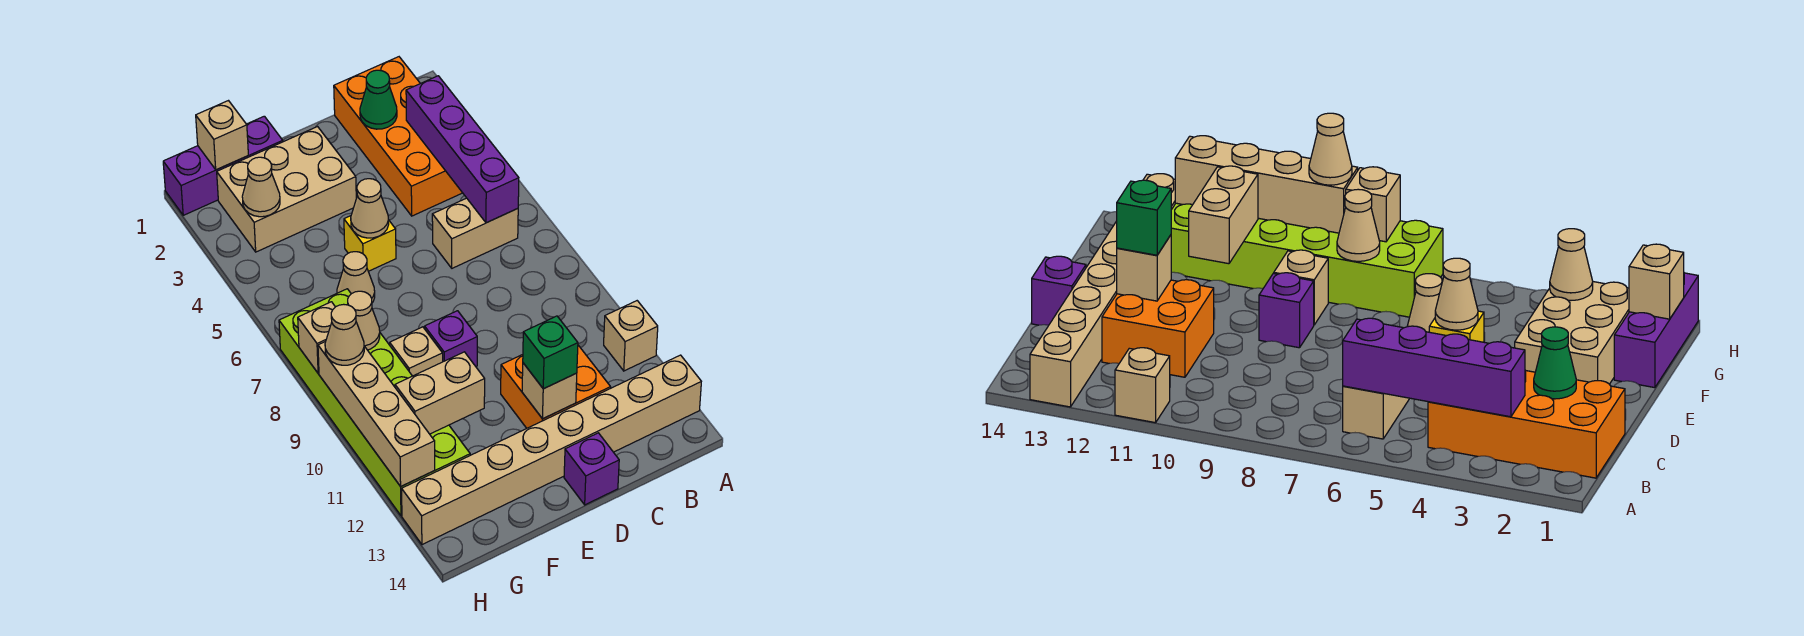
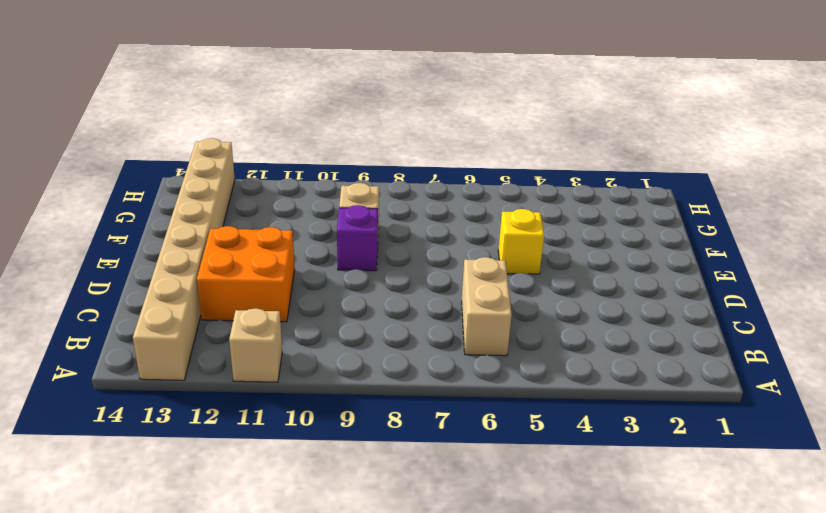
none -> orange brick B1:C4 level 1
none -> purple brick D14 level 1
none -> tan brick E2:G3 level 1

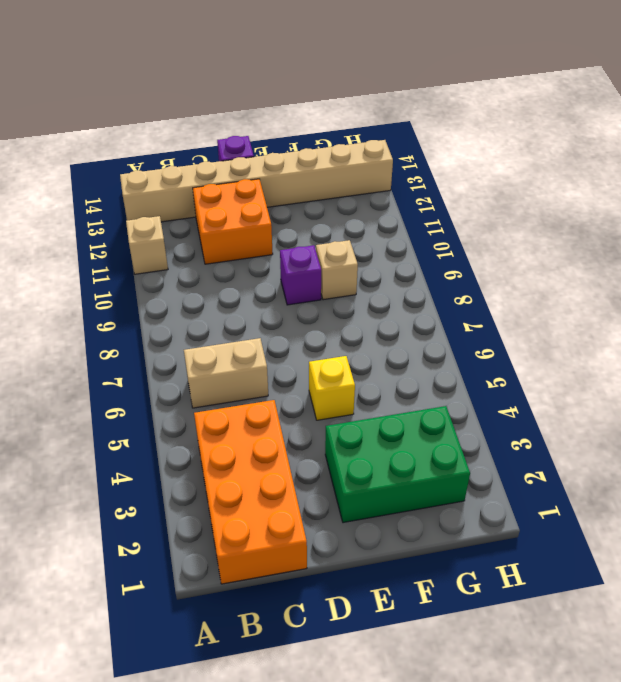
green brick E2:G3 level 1 -> tan brick E2:G3 level 1
none -> purple brick F1:H1 level 1
none -> tan cone F6 level 1
none -> lime brick G7:H12 level 1

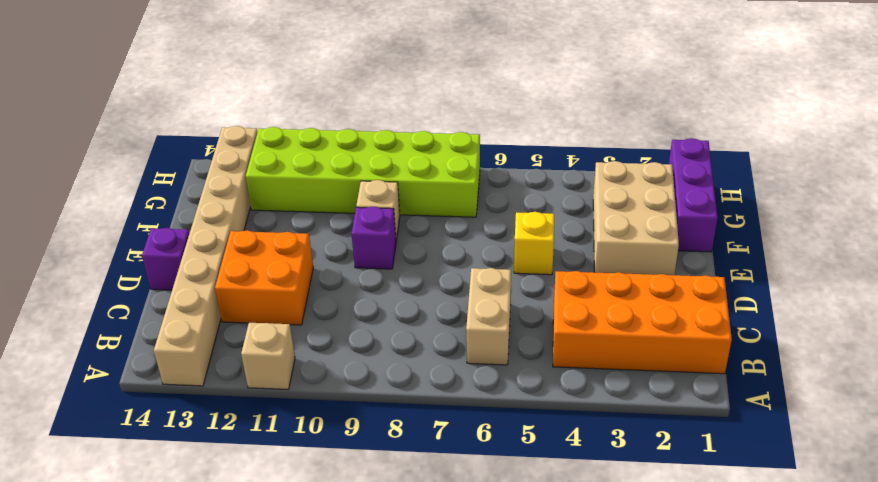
none -> tan cone F6 level 1
none -> purple brick B3:B6 level 2
none -> green cone C2 level 2

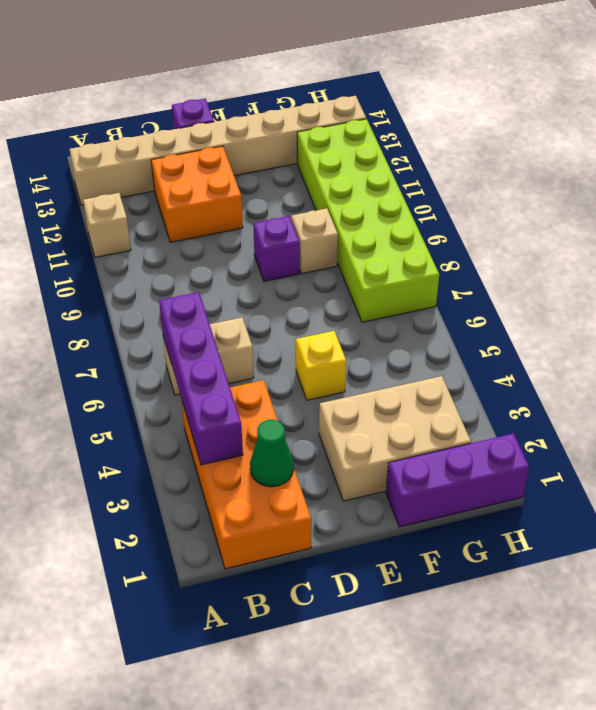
none -> tan cone F6 level 1
none -> tan brick D12 level 2
none -> tan cone E5 level 2

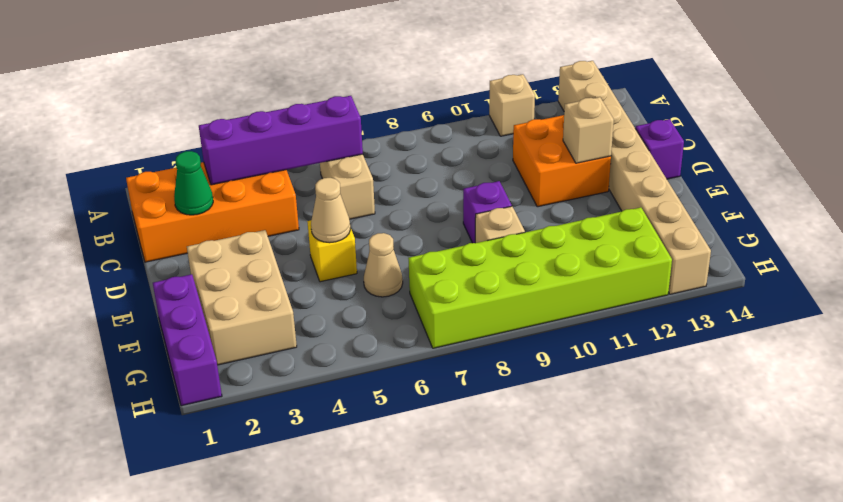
none -> tan brick F11:G11 level 2
none -> tan brick G1 level 2
none -> tan cone G3 level 2

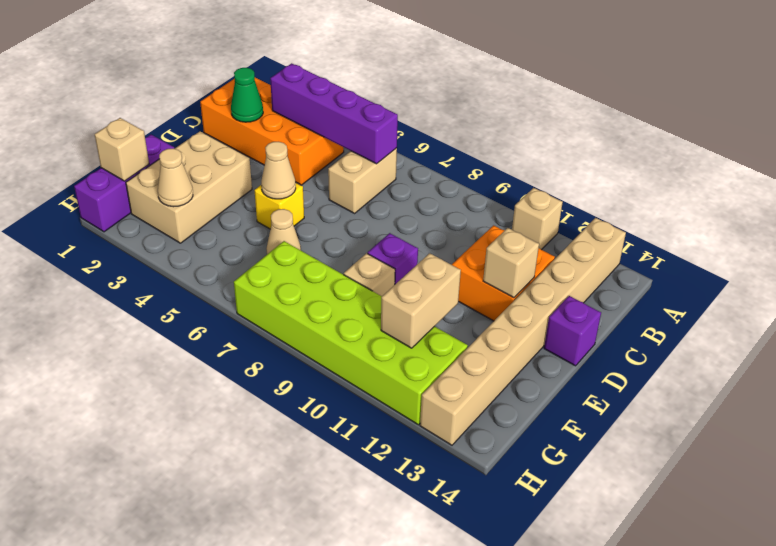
none -> tan cone G8 level 2
none -> tan brick H8 level 2
none -> tan brick H9:H12 level 2

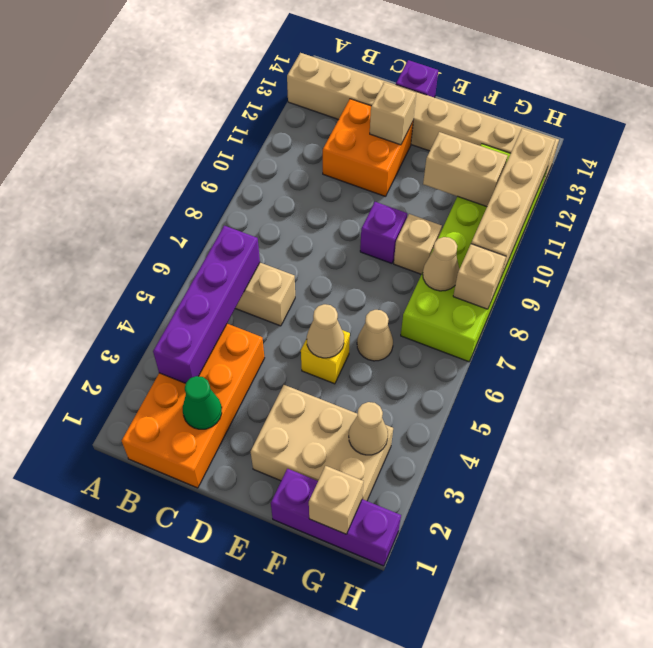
none -> tan brick A11 level 1
none -> green brick D12 level 3
none -> tan cone H9 level 3

